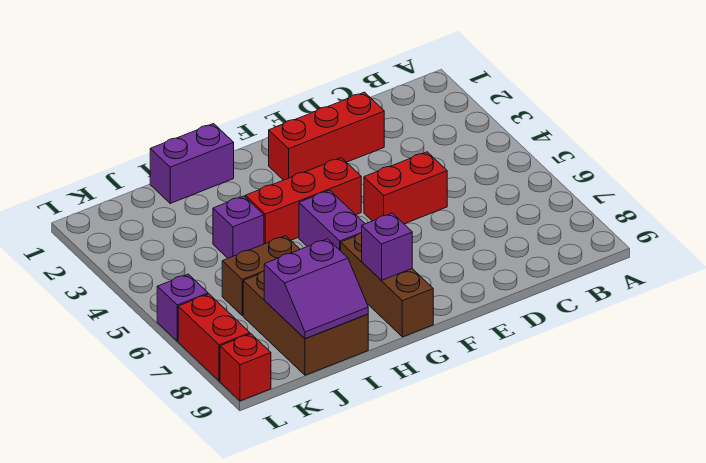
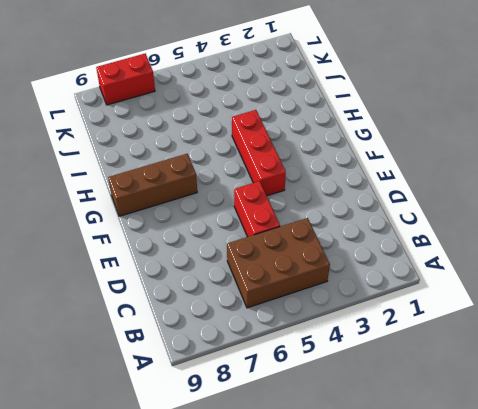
brown brick B4:C6 level 1 -> brown brick I7:J9 level 1
none -> red brick D2:F2 level 1
none -> purple brick G5:G6 level 1
none -> purple brick H1:I1 level 1

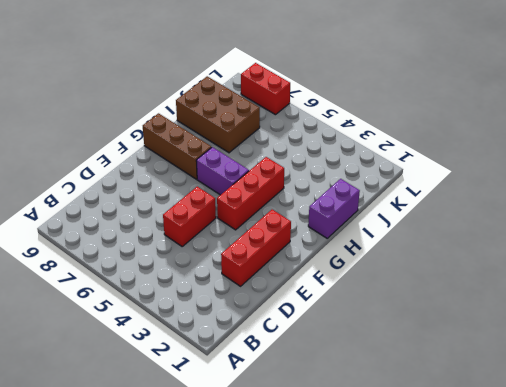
none -> purple brick I4 level 1
none -> brown brick I6:J6 level 1
none -> purple brick L6 level 1

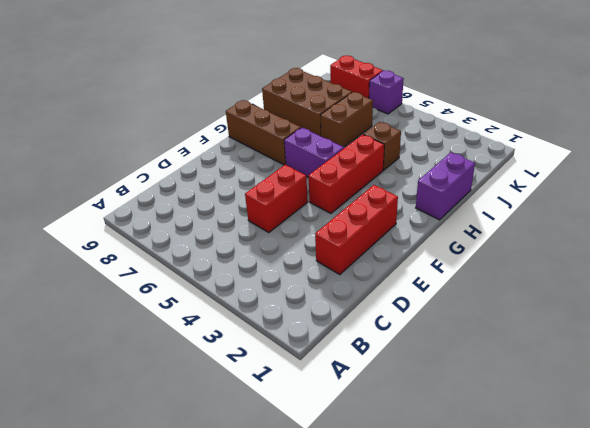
brown brick I4 level 1 -> purple brick I4 level 1
none -> red brick L9 level 1
none -> purple brick G8 level 2
none -> purple slope I8:J9 level 2 top 8

